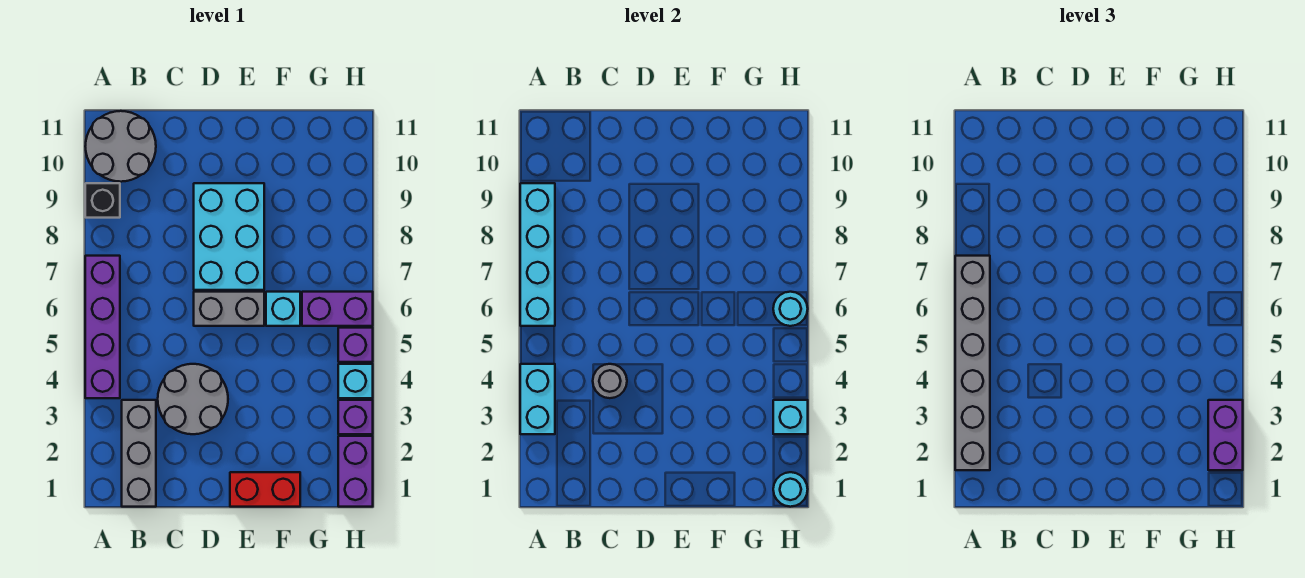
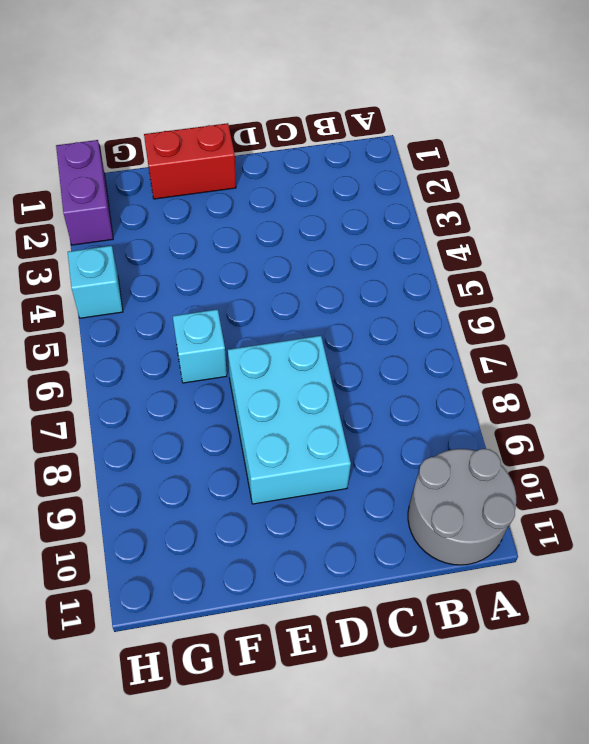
none -> purple brick A4:A7 level 1
none -> black brick A9 level 1
none -> grey brick B1:B3 level 1

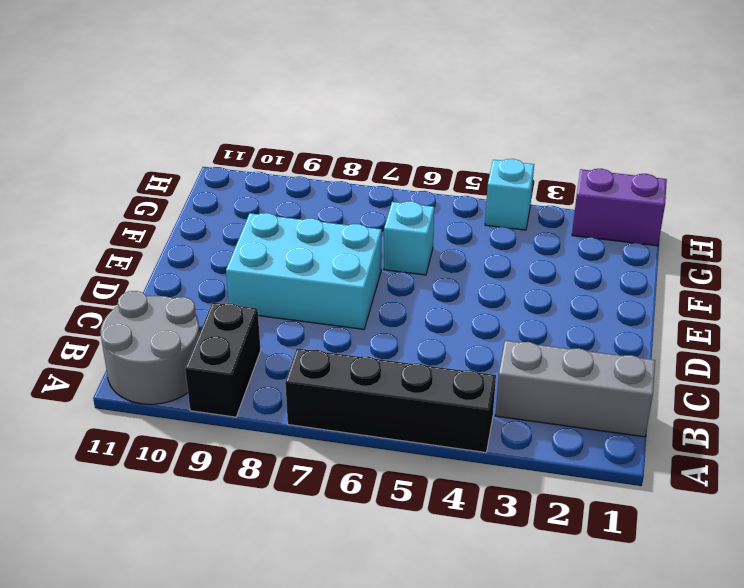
black brick A4:A7 level 1 -> purple brick A4:A7 level 1
black brick A9:B9 level 1 -> black brick A9 level 1
none -> grey round brick C3:D4 level 1
none -> grey brick D6:E6 level 1
none -> red brick E1:F1 level 1

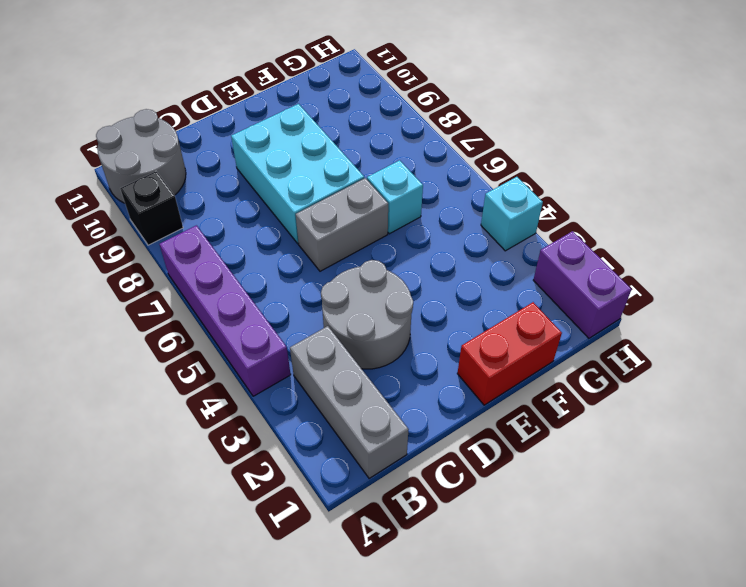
none -> purple brick G6:H6 level 1
none -> purple brick H3 level 1
none -> purple brick H5 level 1

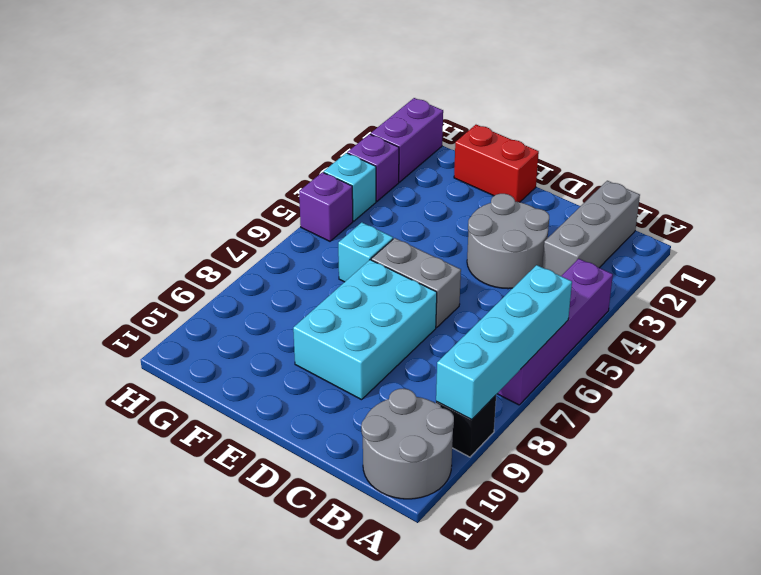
none -> purple brick G6:H6 level 1
none -> cyan brick A3:A4 level 2
none -> grey round brick C4 level 2

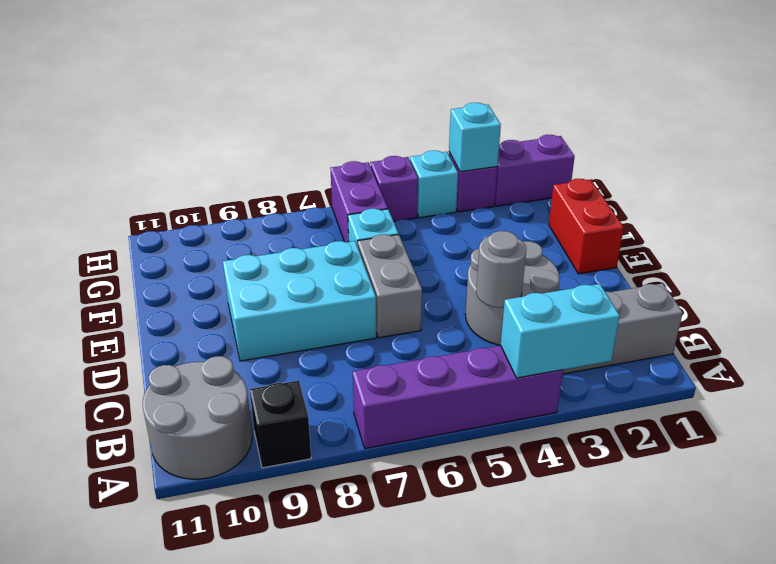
none -> cyan brick A6:A9 level 2
none -> cyan round brick H1 level 2
none -> cyan round brick H6 level 2

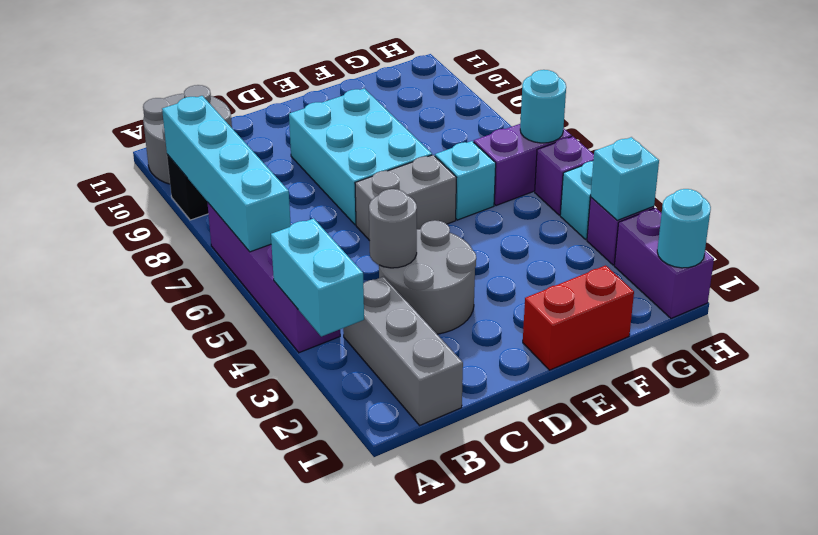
none -> grey brick A2:A7 level 3
none -> purple brick H2:H3 level 3

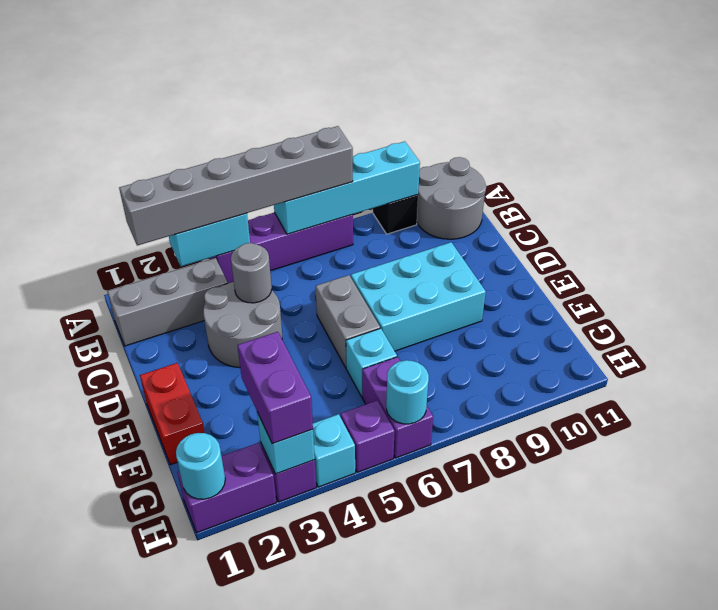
purple brick G3:H3 level 3 -> purple brick H2:H3 level 3

